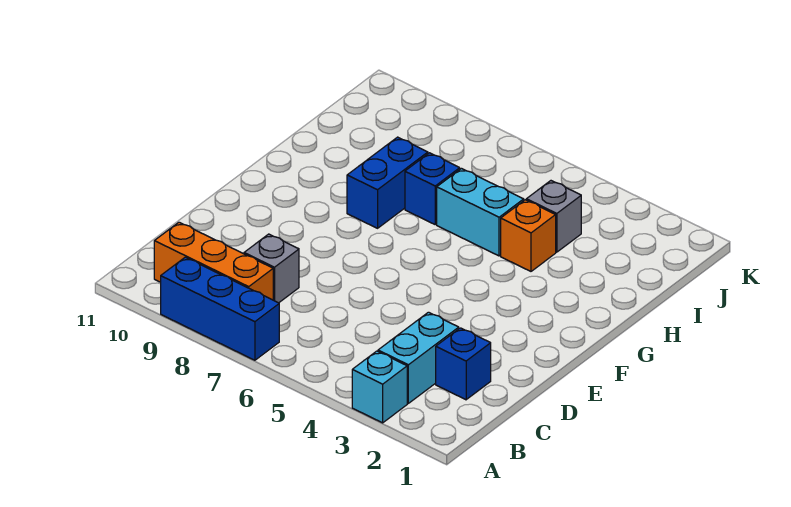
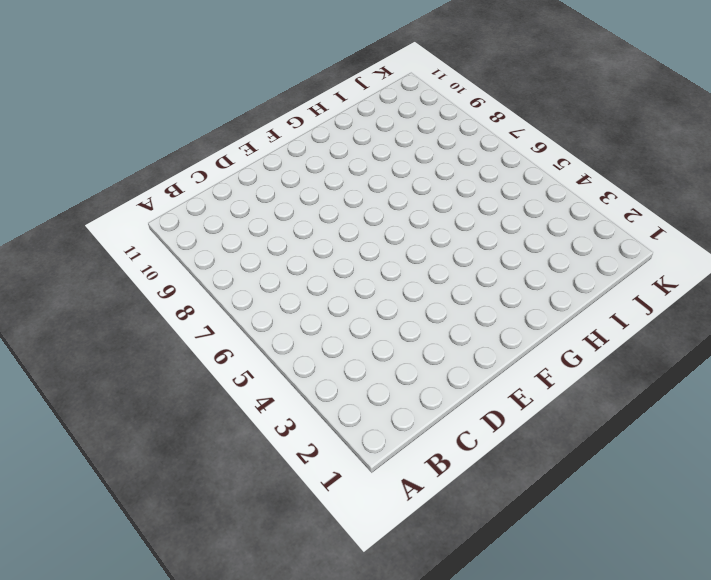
none -> cyan brick A3 level 1
none -> blue brick A7:A9 level 1

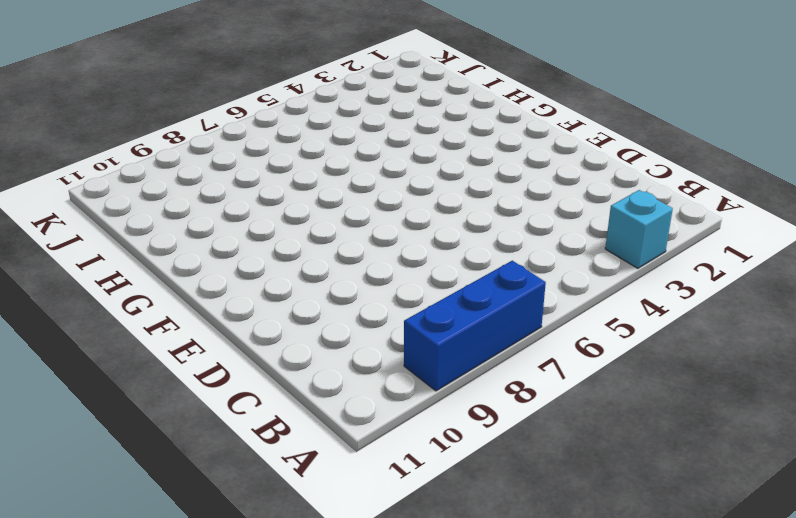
none -> cyan brick B3:C3 level 1
none -> orange brick B8:B10 level 1

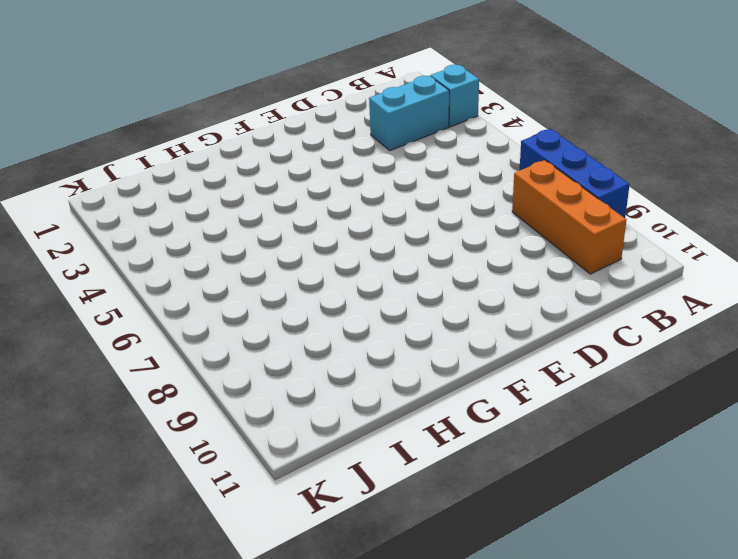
none -> blue brick C2 level 1
none -> grey brick C8 level 1

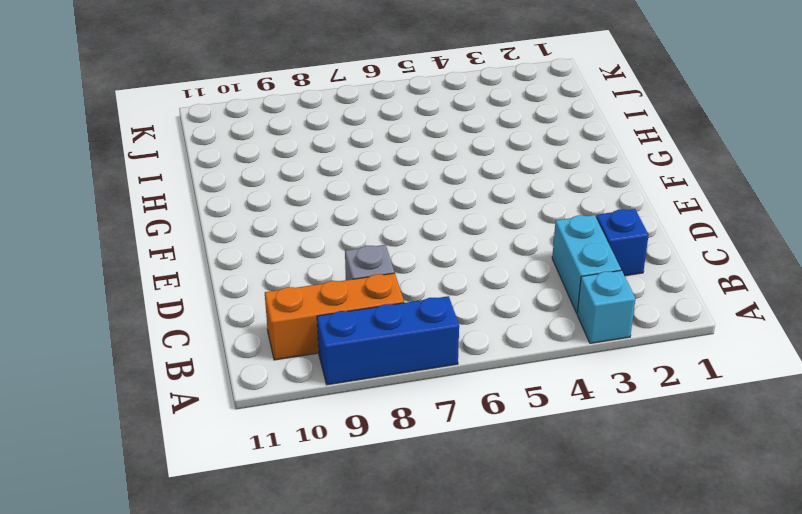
none -> blue brick G8:H8 level 1
none -> orange brick H4 level 1

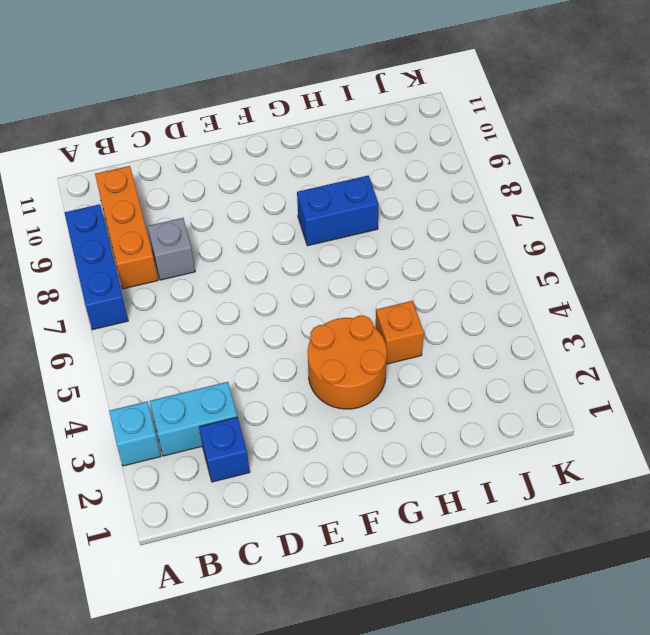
orange round brick F3:G4 level 1 -> none
none -> cyan brick H5:H6 level 1
none -> blue brick H7 level 1

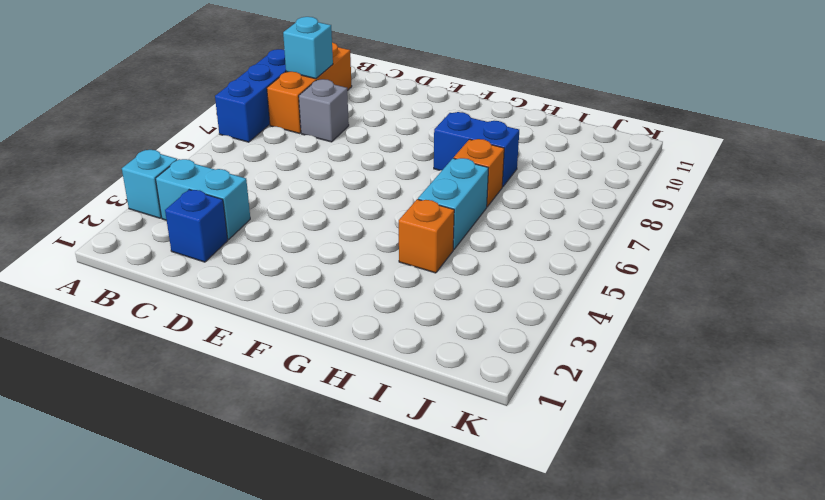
cyan brick B9 level 2 -> none
orange brick H7 level 1 -> blue brick H7 level 1
none -> grey brick I4 level 1

